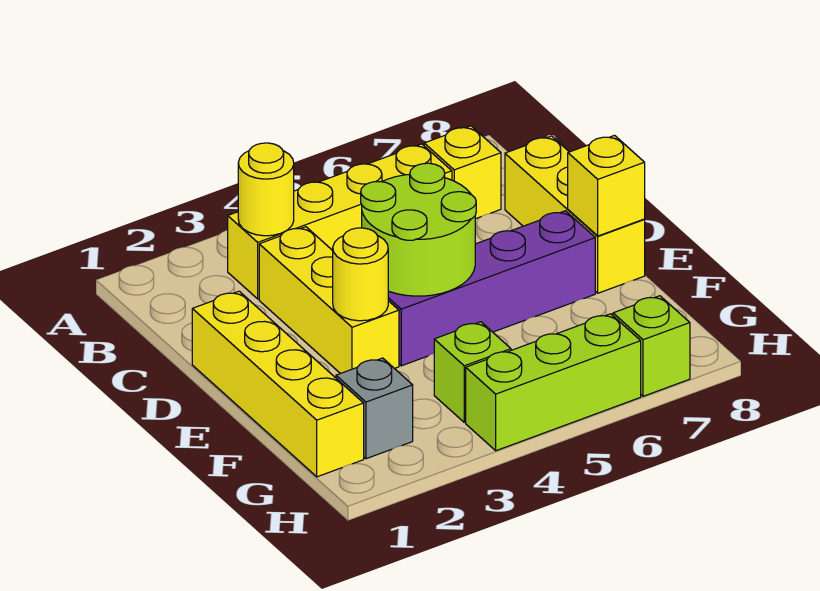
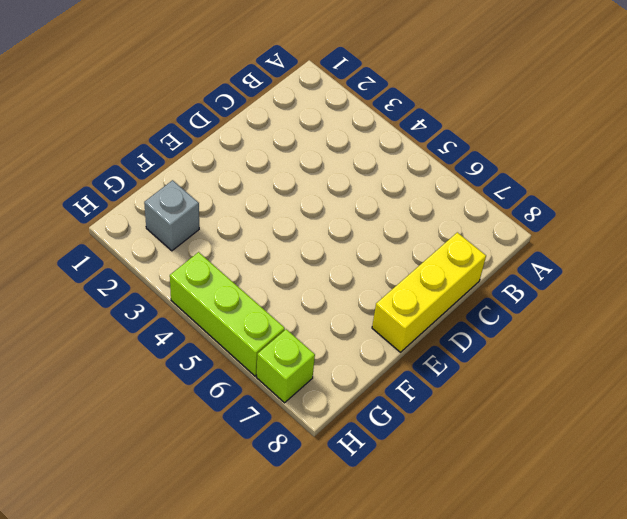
none -> yellow brick B3:B6 level 1
none -> yellow brick B7 level 1
none -> yellow brick C3:E3 level 1

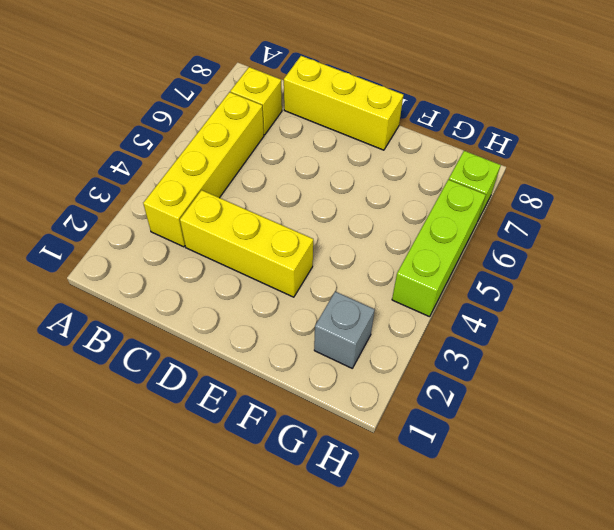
none -> yellow brick D1:G1 level 1
none -> purple brick E4:E7 level 1
none -> lime brick G4 level 1

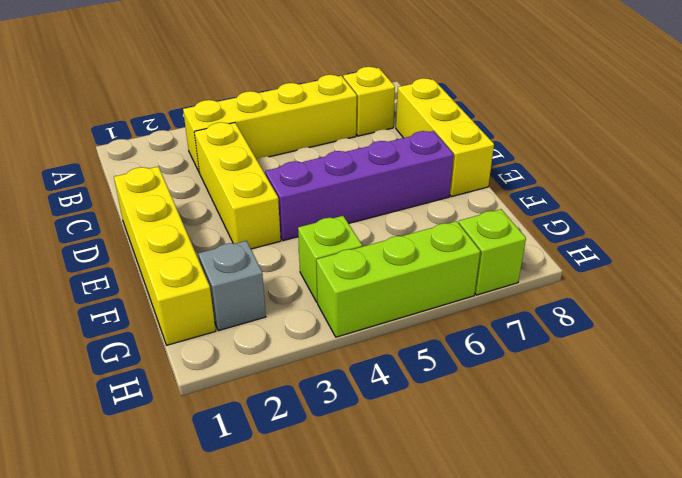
none -> yellow round brick B3 level 2
none -> lime round brick D4:E5 level 2
none -> yellow round brick E3 level 2

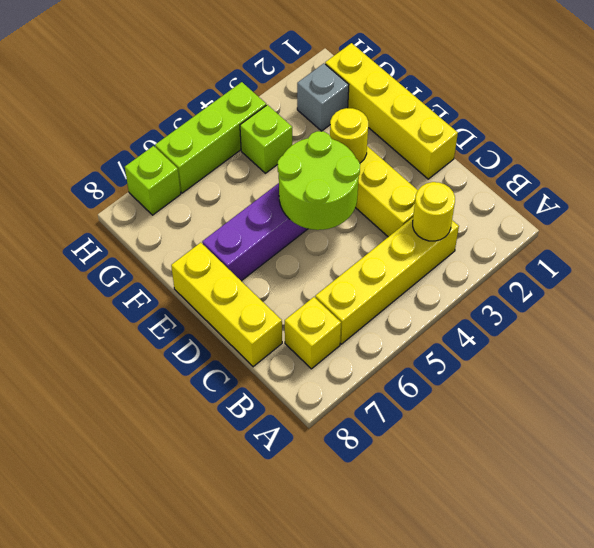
none -> yellow brick E8 level 2

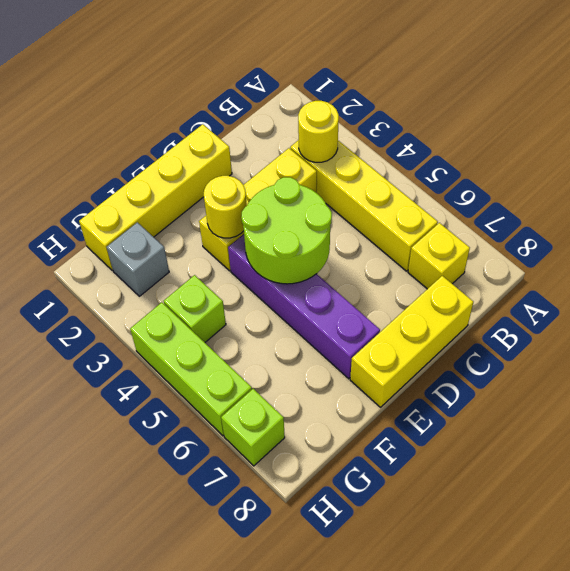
none -> yellow brick E8 level 2

